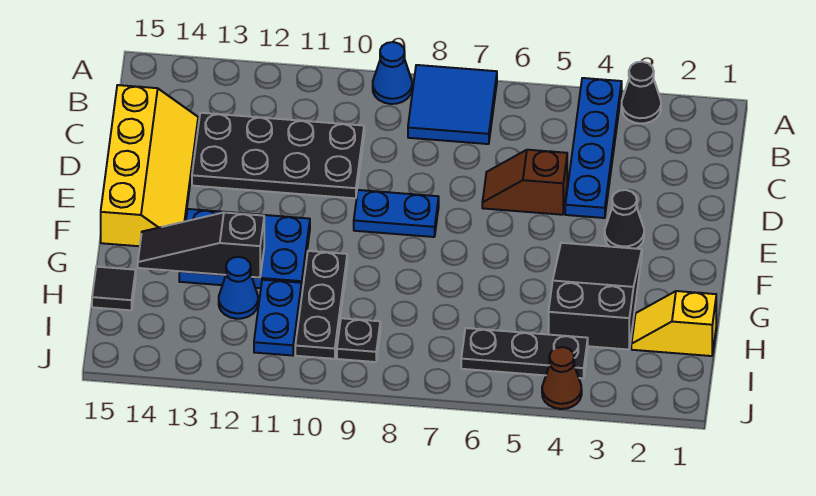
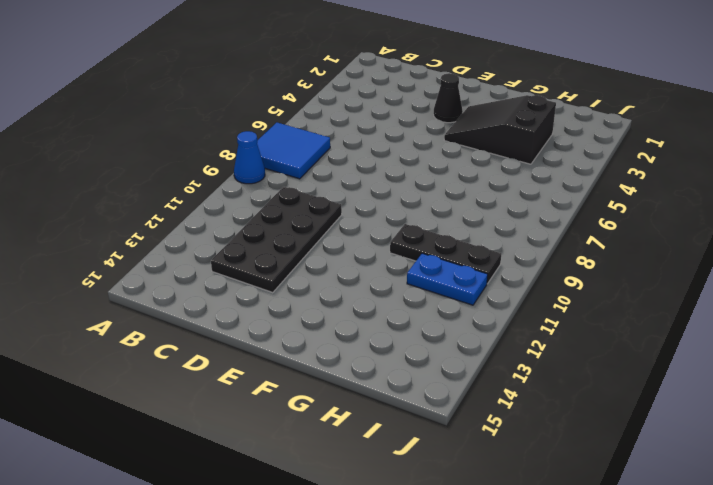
none -> black cone A3 level 1
none -> blue plate A4:D4 level 1
none -> yellow slope C14:F15 level 1 top 15

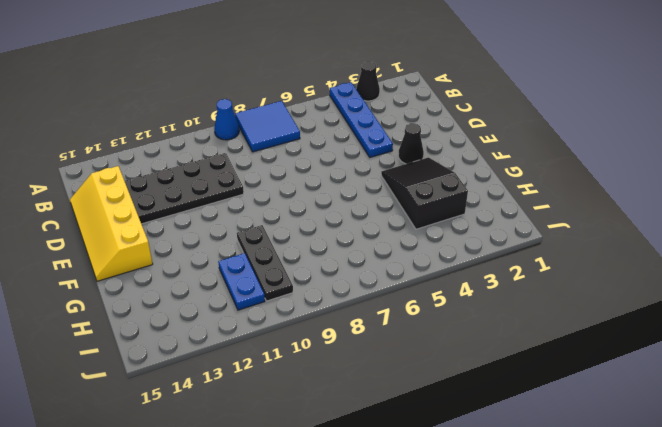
yellow slope C14:F15 level 1 top 14 -> yellow slope C14:F15 level 1 top 15
none -> brown slope D5:D6 level 1 top 5
none -> blue plate E8:E9 level 1
none -> blue plate F11:G13 level 1

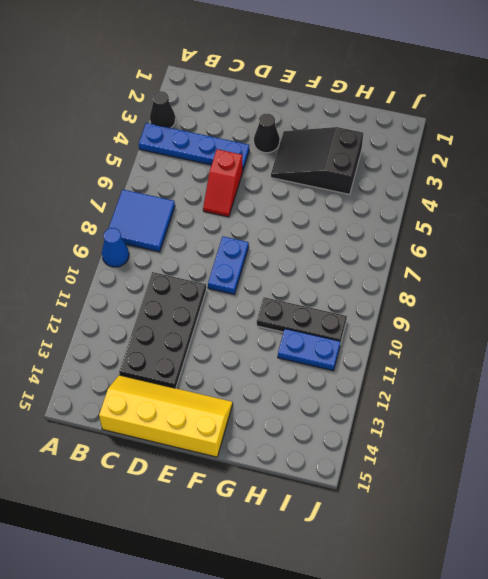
red slope D5:D6 level 1 top 5 -> brown slope D5:D6 level 1 top 5
none -> blue plate F11:G13 level 1
none -> yellow slope H1:H2 level 1 top 1
none -> blue cone H12 level 1

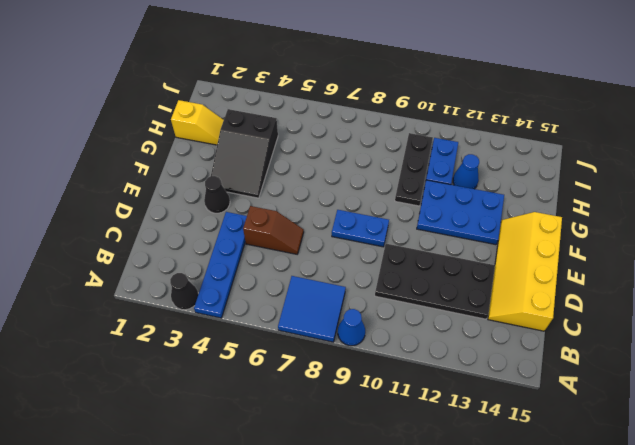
none -> black tile H15 level 1
none -> black plate I4:I6 level 1
none -> black plate I9 level 1

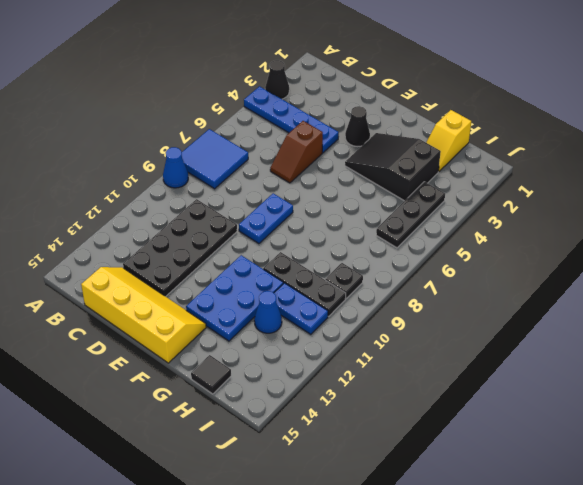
none -> brown cone J4 level 1
none -> black slope G12:G14 level 2 top 12

